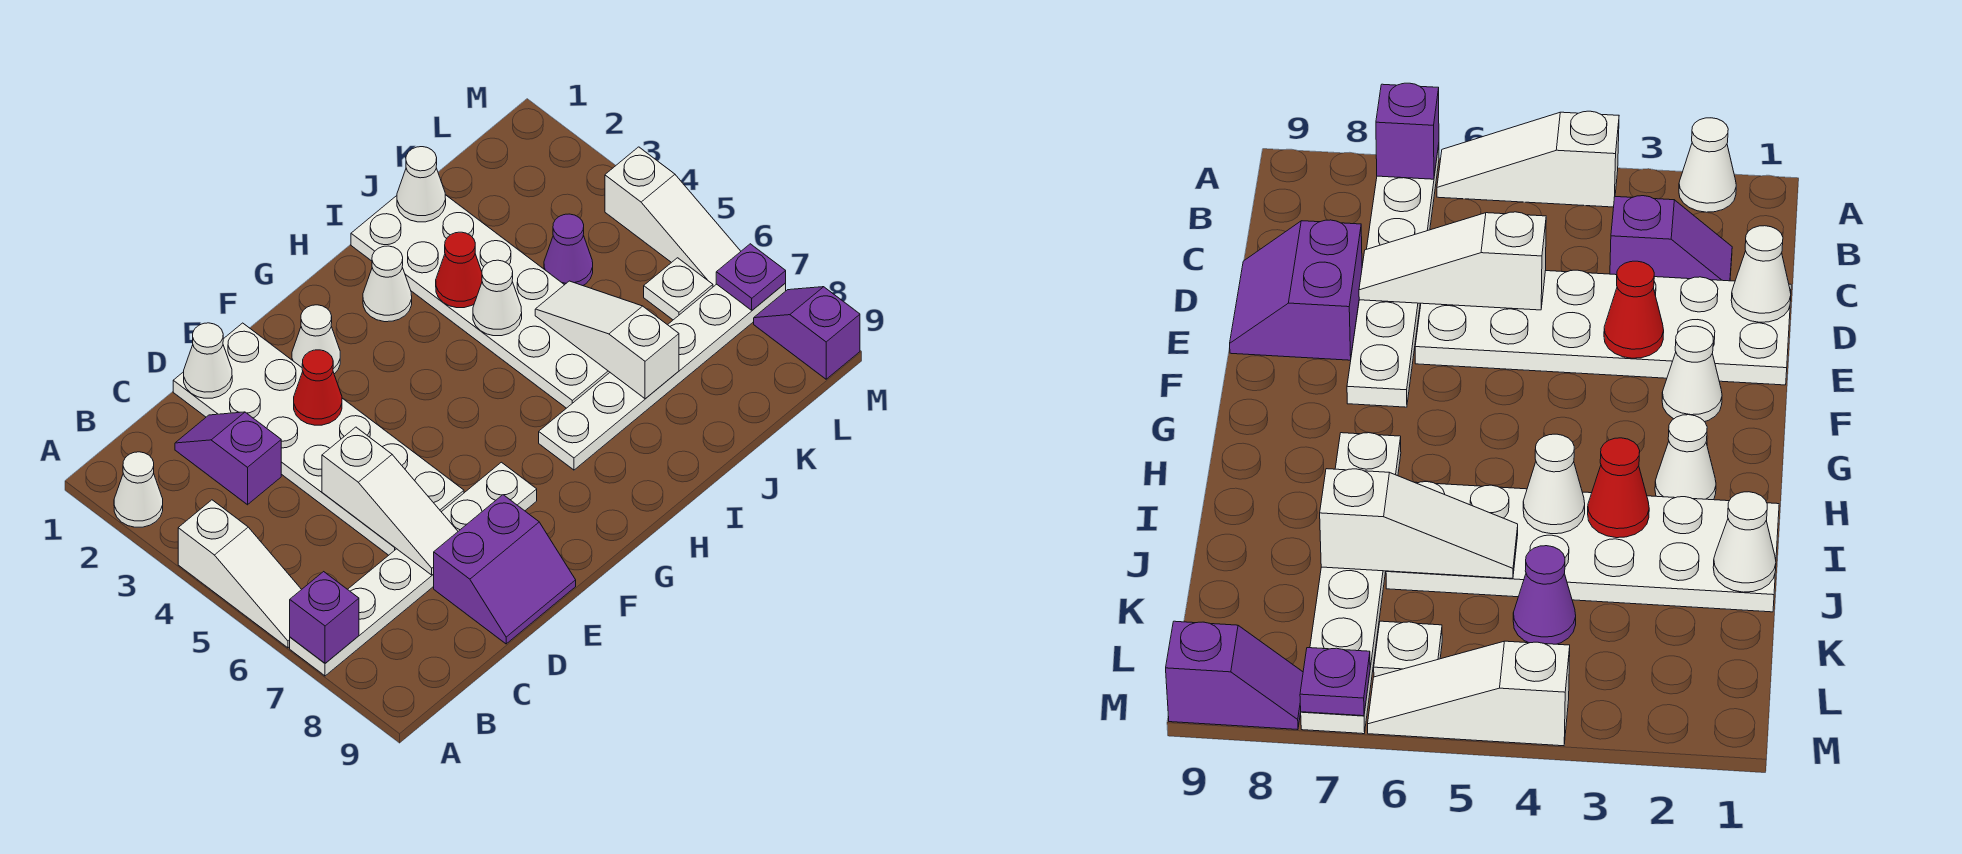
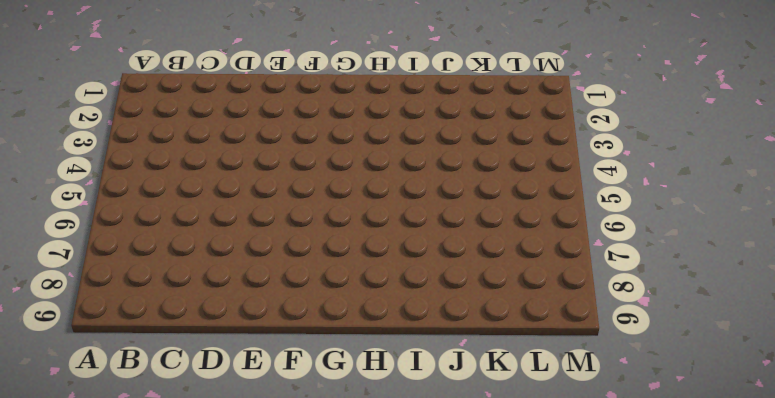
none -> white cone A2 level 1
none -> white slope A4:A6 level 1 top 4
none -> white plate A7:F7 level 1

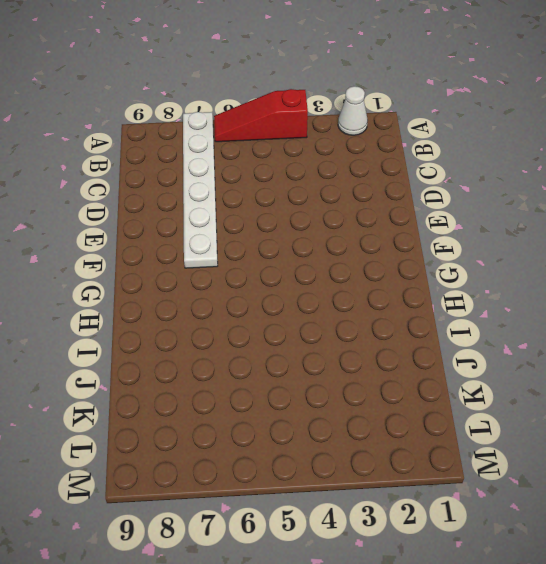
red slope A4:A6 level 1 top 4 -> white slope A4:A6 level 1 top 4
none -> purple slope C2:C3 level 1 top 3
none -> white plate D1:E6 level 1
none -> purple slope D8:E9 level 1 top 8

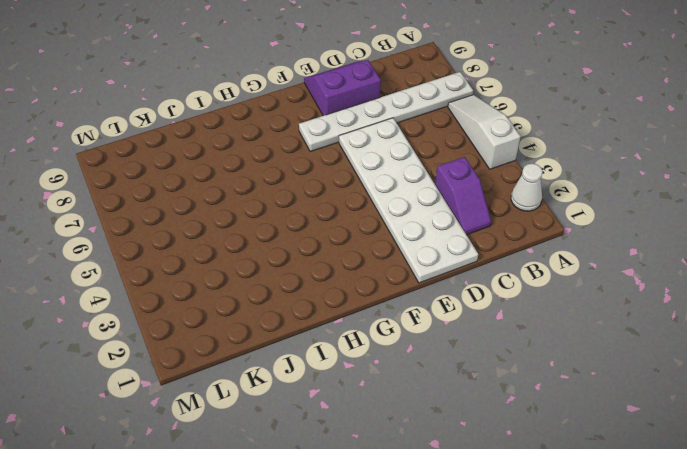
none -> white cone F2 level 1
none -> white cone H2 level 1
none -> white plate H7:M7 level 1

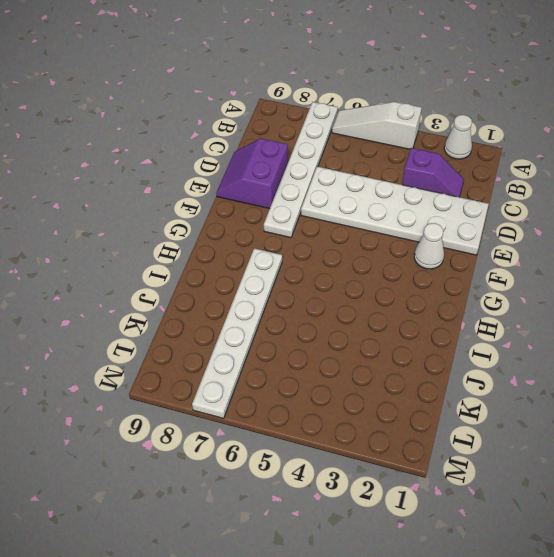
none -> white cone H2 level 1
none -> white plate I1:J6 level 1
none -> purple cone K4 level 1

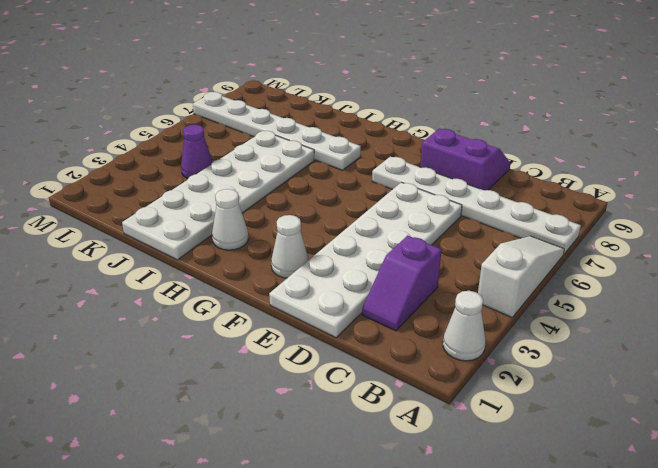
none -> white plate L6 level 1
none -> white slope M4:M6 level 1 top 4
none -> purple slope M8:M9 level 1 top 9

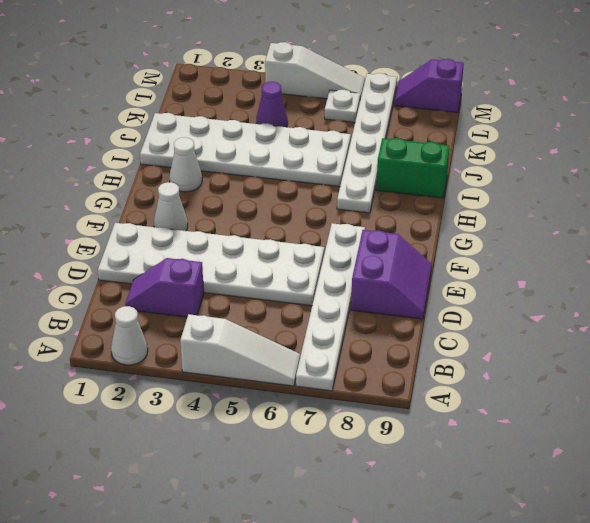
green brick I8:I9 level 1 -> none
none -> purple brick A7 level 2
none -> white cone D1 level 2
none -> white slope D5:D7 level 2 top 5

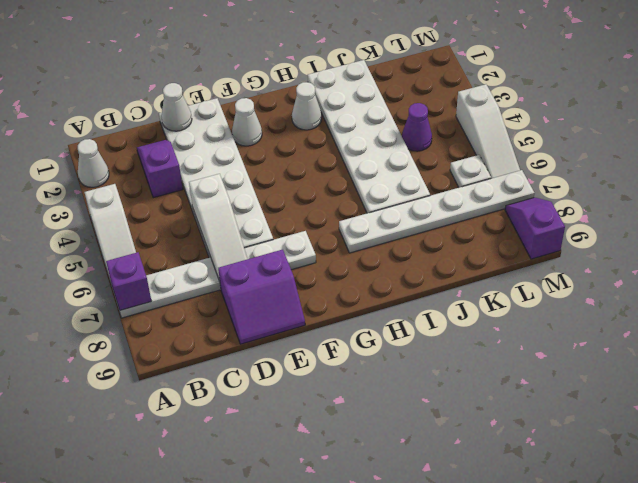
none -> red cone E3 level 2
none -> red cone I3 level 2
none -> white cone I4 level 2

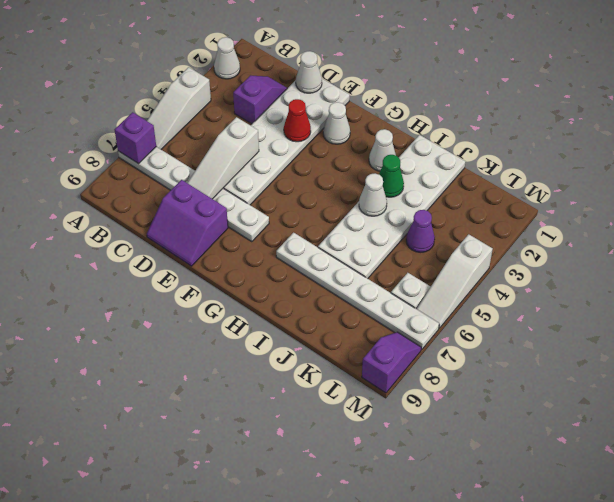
green cone I3 level 2 -> red cone I3 level 2
none -> white cone J1 level 2
none -> white slope J5:J7 level 2 top 7
none -> purple plate M7 level 2

